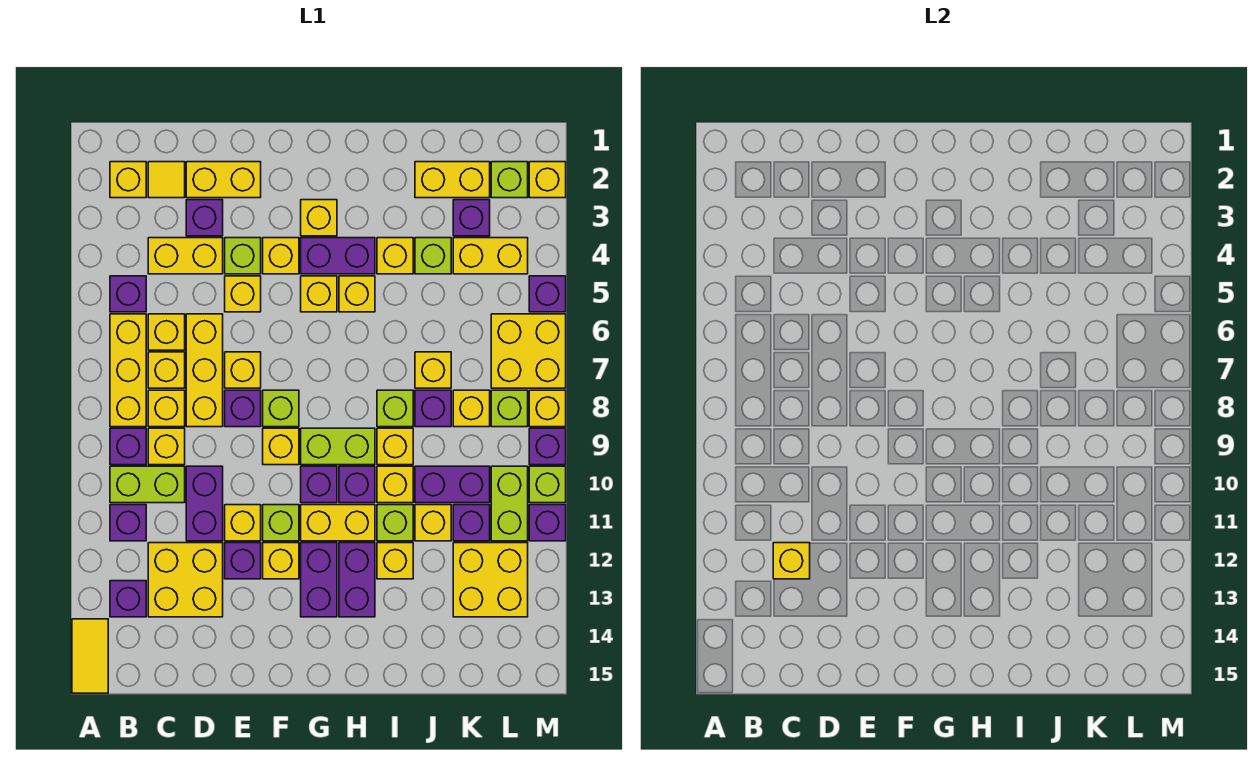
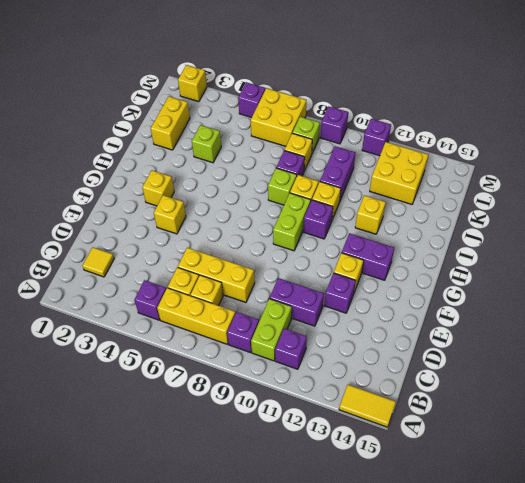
none -> yellow brick B2 level 1
none -> purple brick B13 level 1
none -> yellow brick C4:D4 level 1
none -> yellow brick C8 level 1

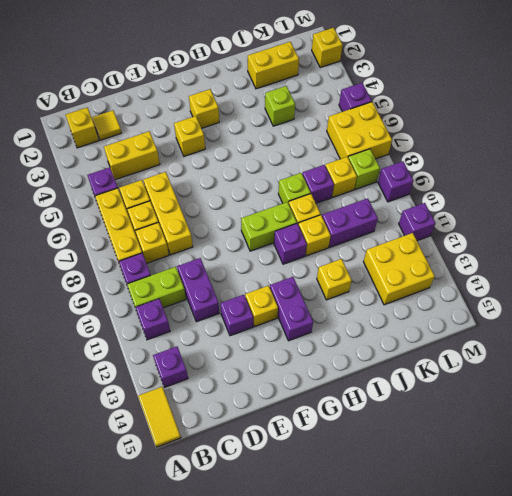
none -> yellow brick C9 level 1
none -> yellow brick C12:D13 level 1
none -> yellow brick D2:E2 level 1
none -> purple brick D3 level 1

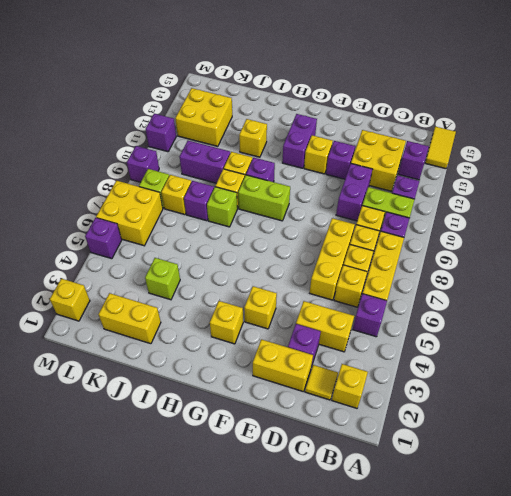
none -> lime brick E4 level 1
none -> yellow brick E5 level 1
none -> yellow brick E7 level 1
none -> purple brick E8 level 1

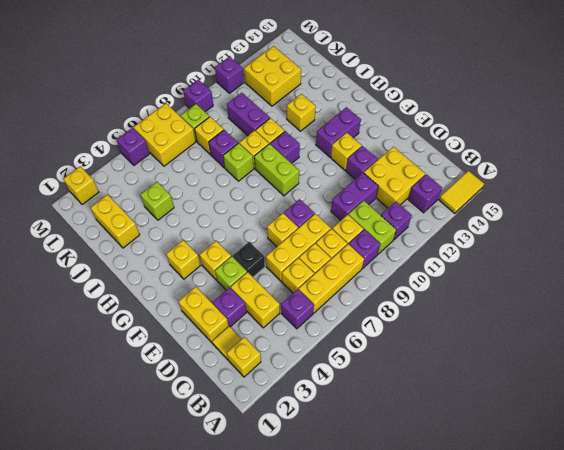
black brick E5 level 1 -> yellow brick E5 level 1
none -> yellow brick E11 level 1
none -> lime brick F8 level 1
none -> yellow brick F9 level 1
none -> lime brick F11 level 1

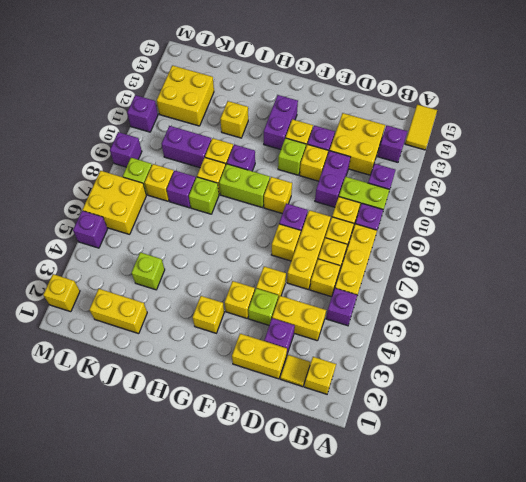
none -> lime brick F8 level 1
none -> purple brick G4:H4 level 1
none -> yellow brick G5 level 1
none -> purple brick G10 level 1

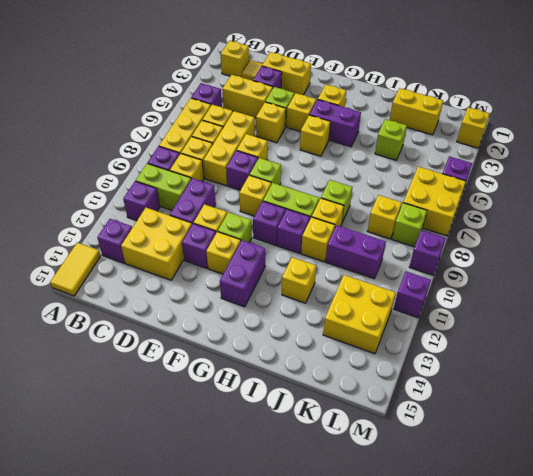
none -> yellow brick G11:H11 level 1
none -> yellow brick H5 level 1
none -> purple brick H12:H13 level 1
none -> yellow brick I4 level 1

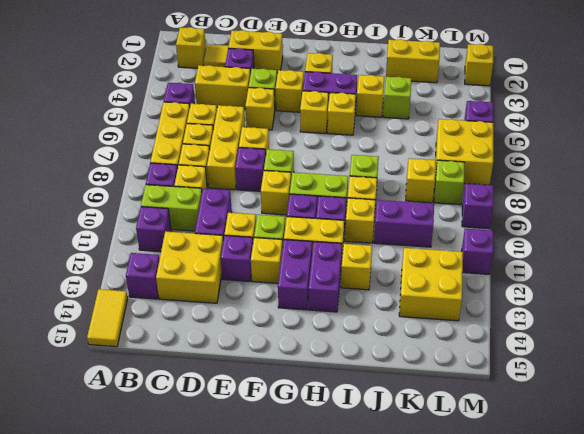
none -> lime brick I11 level 1
none -> yellow brick J7 level 1
none -> purple brick J8 level 1
none -> yellow brick J11 level 1

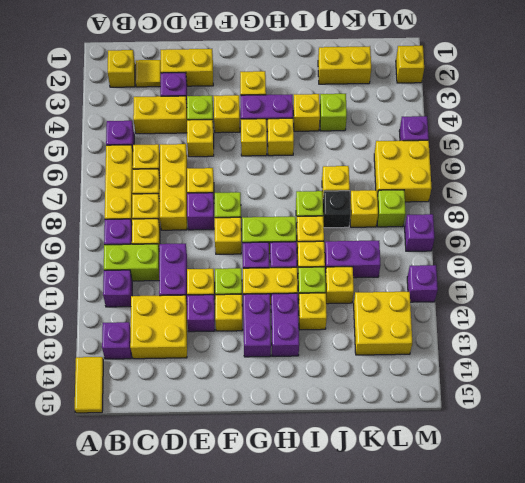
black brick J8 level 1 -> purple brick J8 level 1
none -> purple brick K3 level 1
none -> yellow brick K4:L4 level 1
none -> purple brick K11 level 1
none -> lime brick L2 level 1

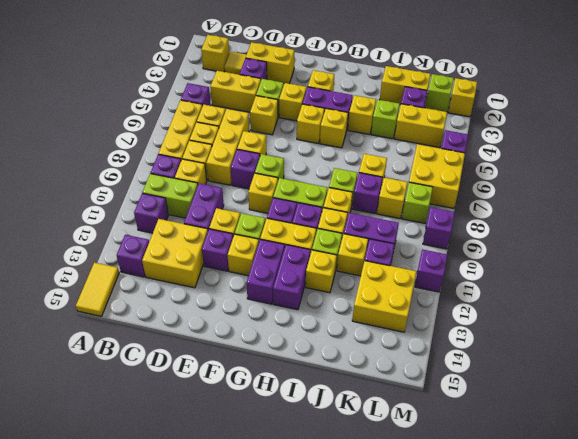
none -> lime brick L10:L11 level 1
none -> yellow brick M8 level 1
none -> lime brick M10 level 1
none -> yellow brick C12 level 2

